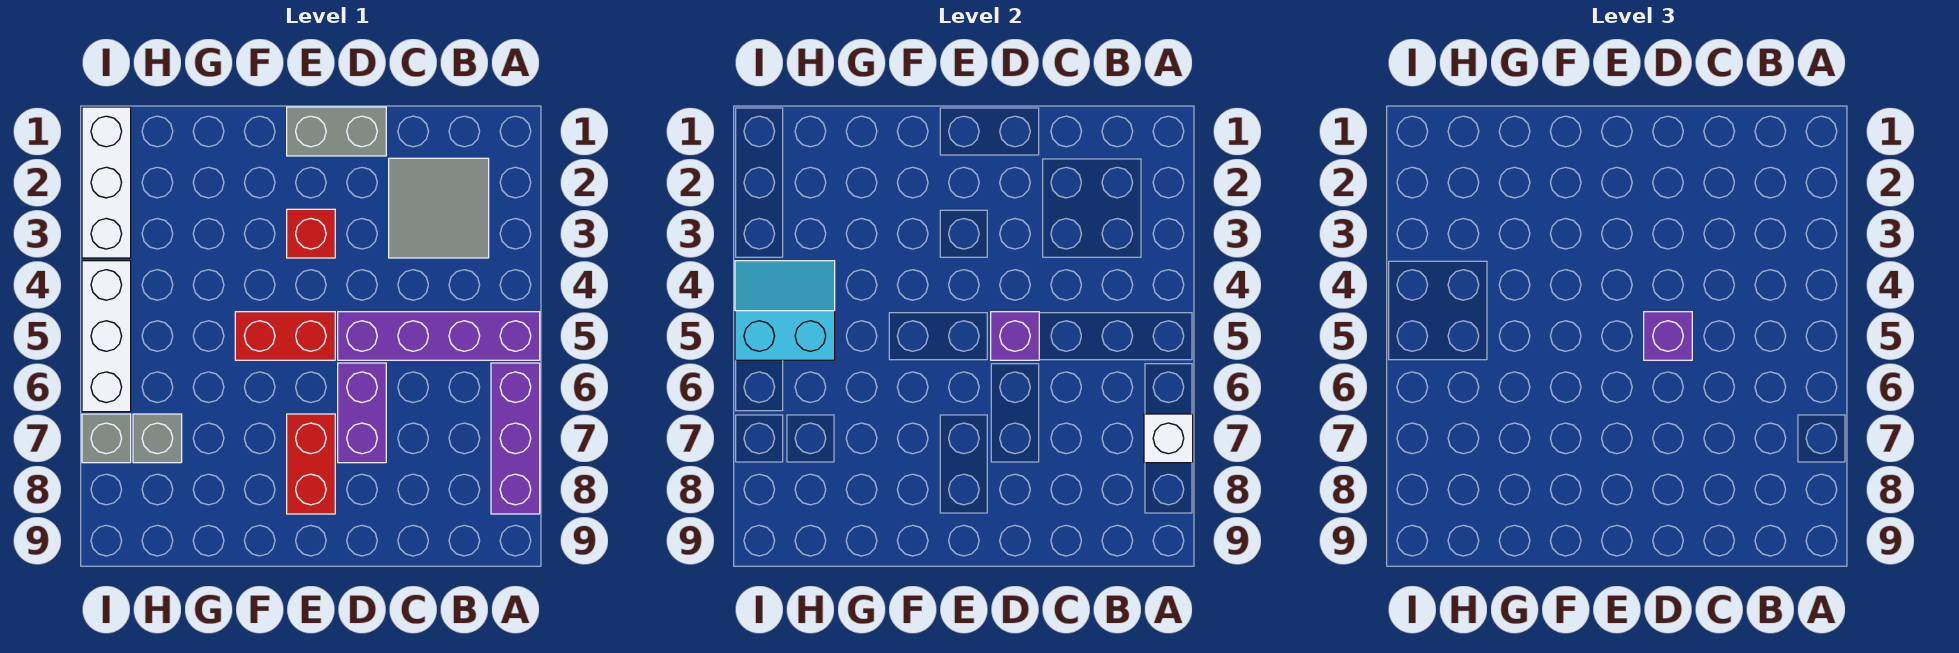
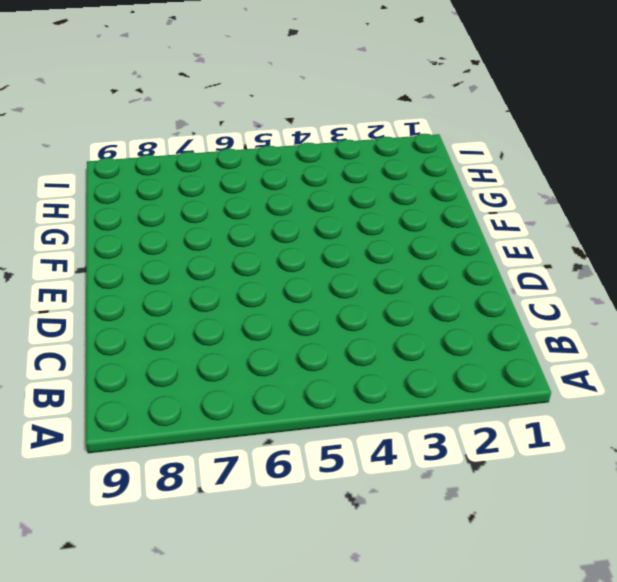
none -> purple brick A5:D5 level 1
none -> purple brick A6:A8 level 1
none -> grey tile B2:C3 level 1

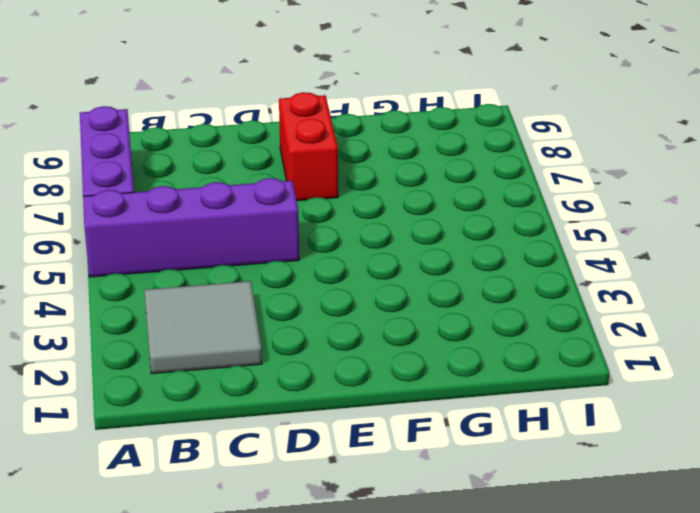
none -> grey brick D1:E1 level 1
none -> purple brick D6:D7 level 1
none -> red brick E3 level 1

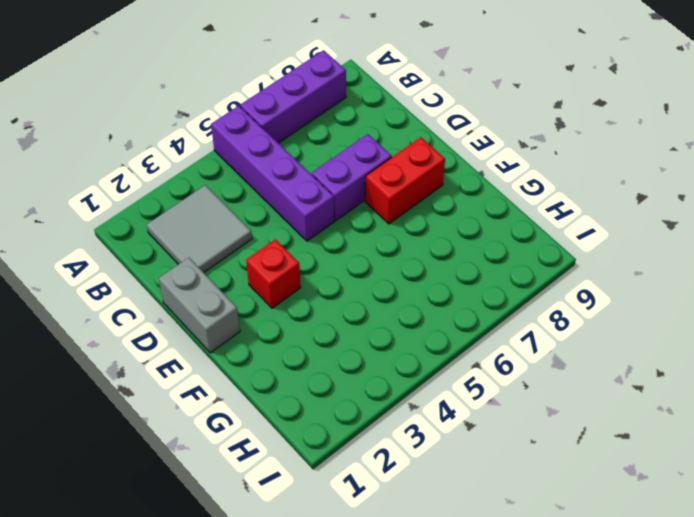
none -> red brick E5:F5 level 1
none -> grey brick H7 level 1
none -> white brick I1:I3 level 1

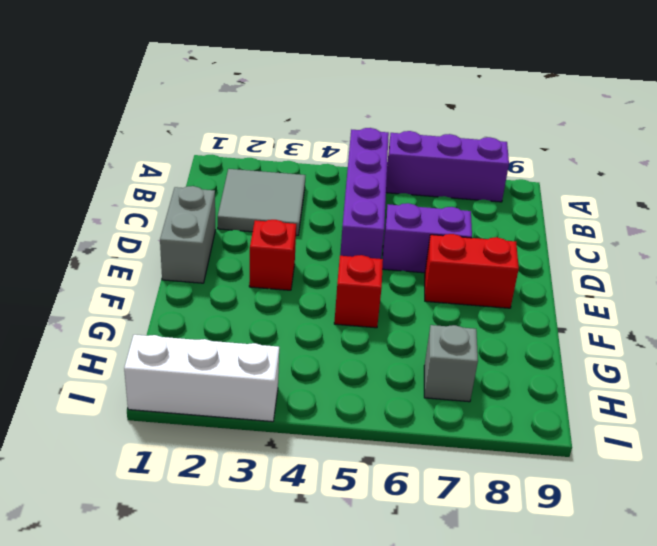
red brick F5 level 1 -> red brick E5:F5 level 1
none -> white brick I4:I6 level 1
none -> grey brick I7 level 1
none -> white brick A7 level 2

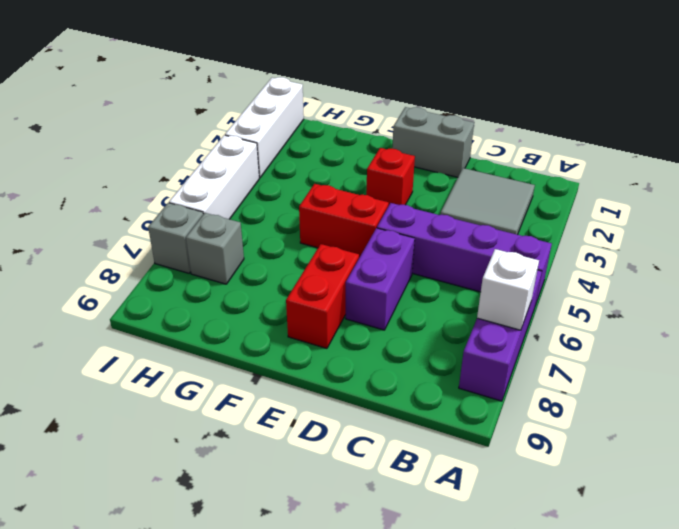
none -> purple brick D5 level 2
none -> cyan slope H4:I5 level 2 top 5
none -> purple brick D5 level 3

